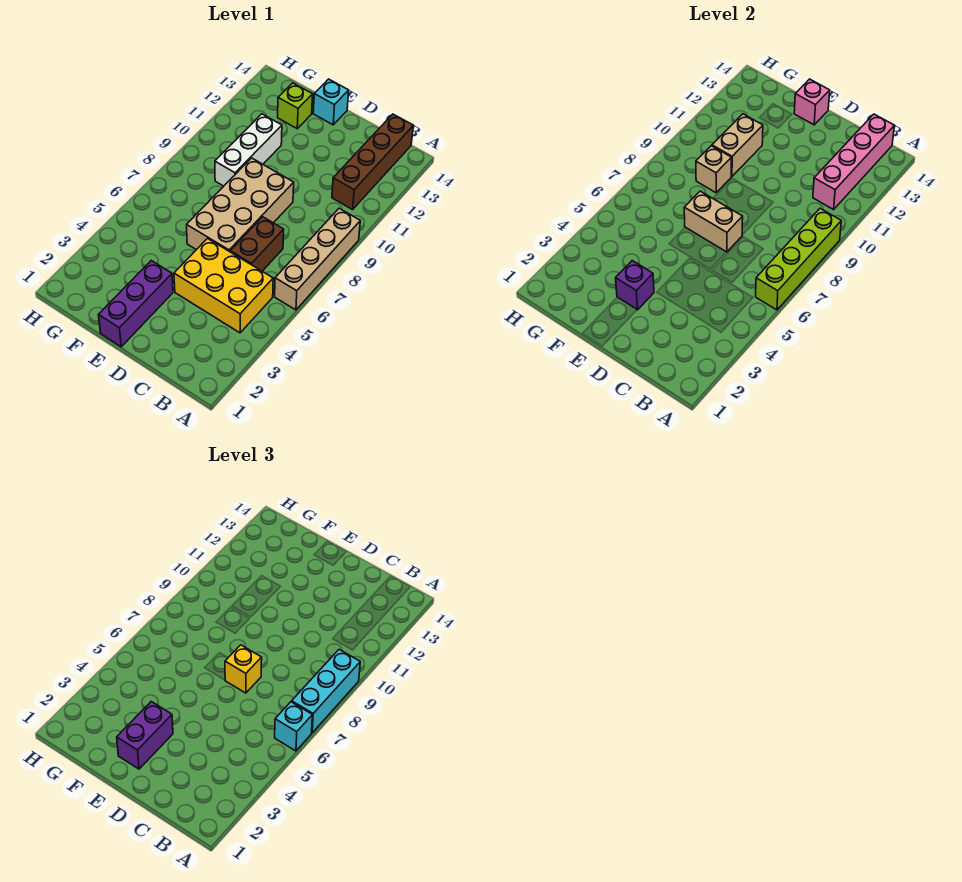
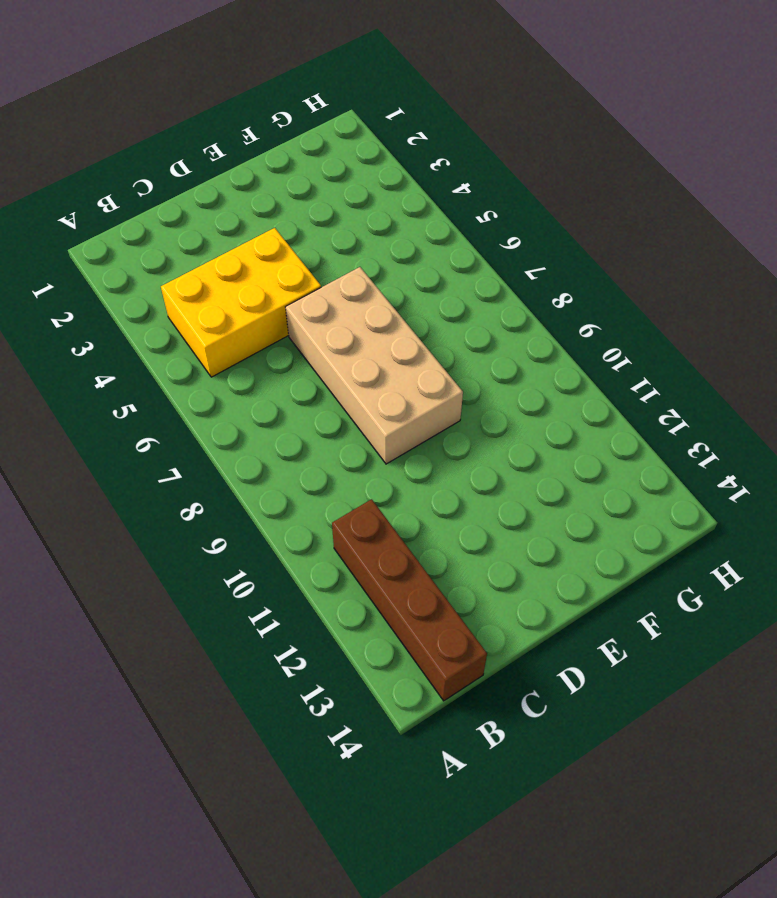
none -> tan brick A6:A9 level 1
none -> brown brick C6:C7 level 1
none -> purple brick E1:E3 level 1

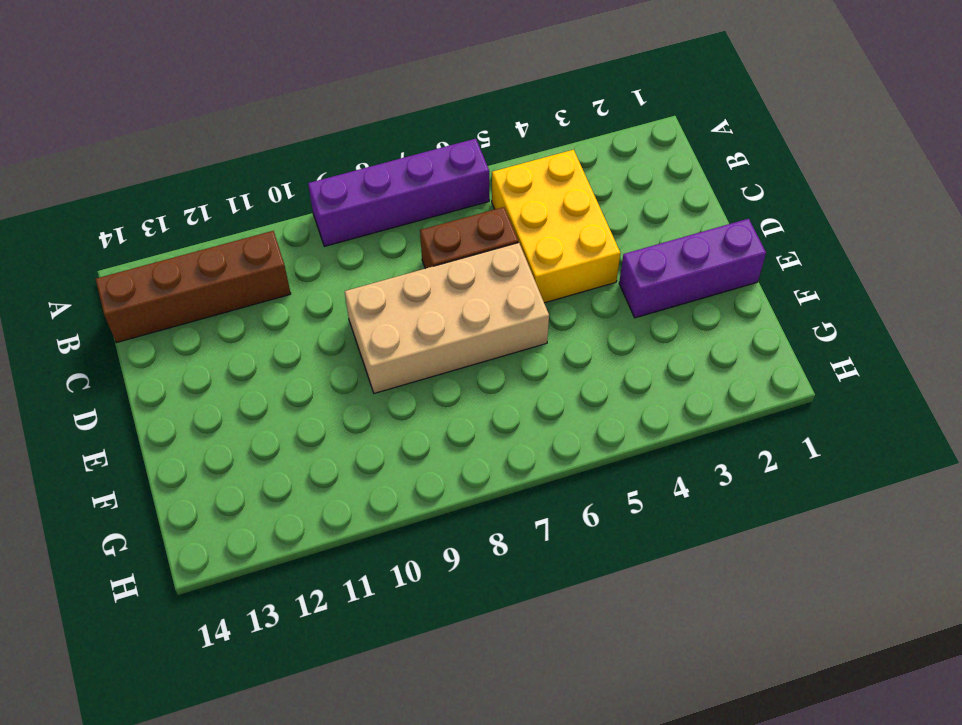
purple brick A6:A9 level 1 -> tan brick A6:A9 level 1
none -> cyan brick E14 level 1
none -> white brick F9:F11 level 1
none -> lime brick F13 level 1

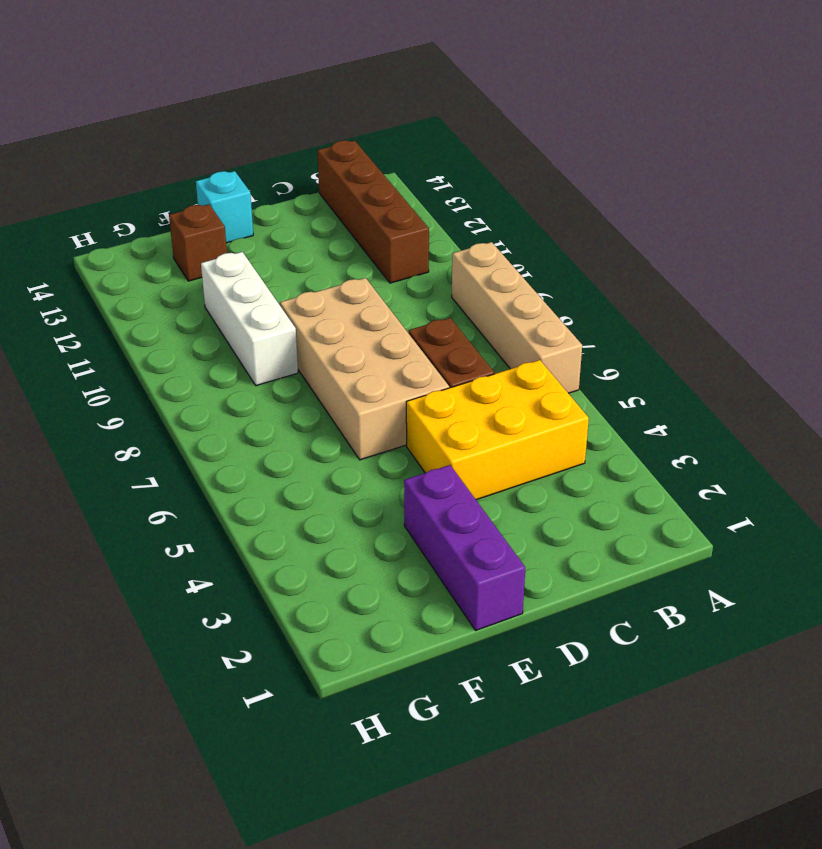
brown brick F13 level 1 -> lime brick F13 level 1
none -> lime brick A6:A9 level 2
none -> pink brick B11:B14 level 2
none -> tan brick D7:E7 level 2

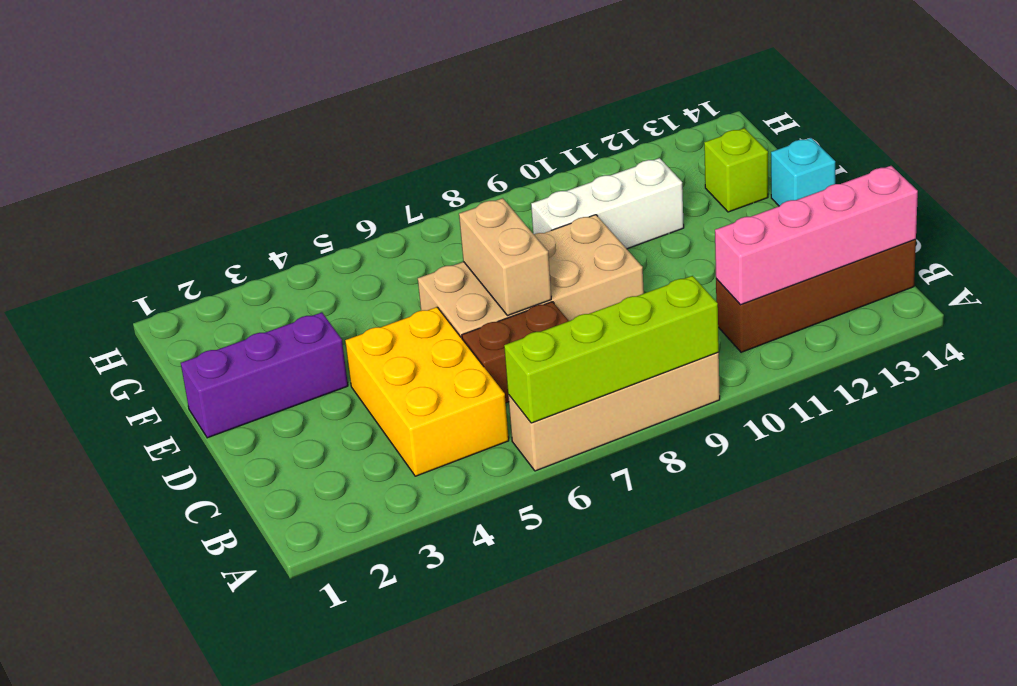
none -> purple brick E3 level 2
none -> pink brick E14 level 2
none -> tan brick F9 level 2

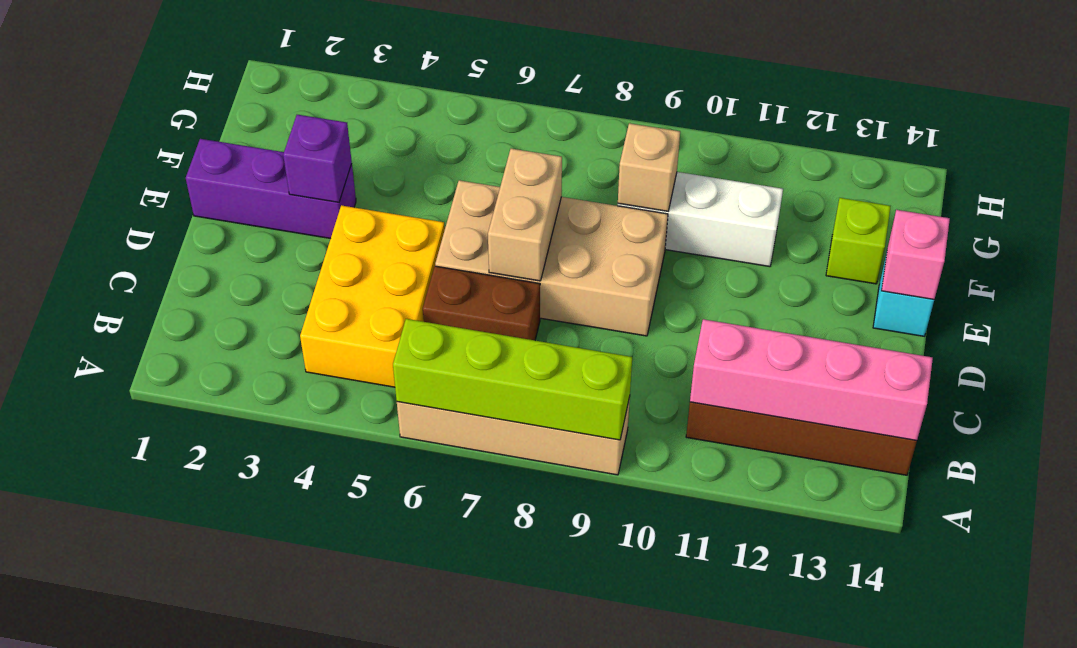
none -> tan brick F10:F11 level 2
none -> cyan brick A6 level 3
none -> cyan brick A7:A9 level 3

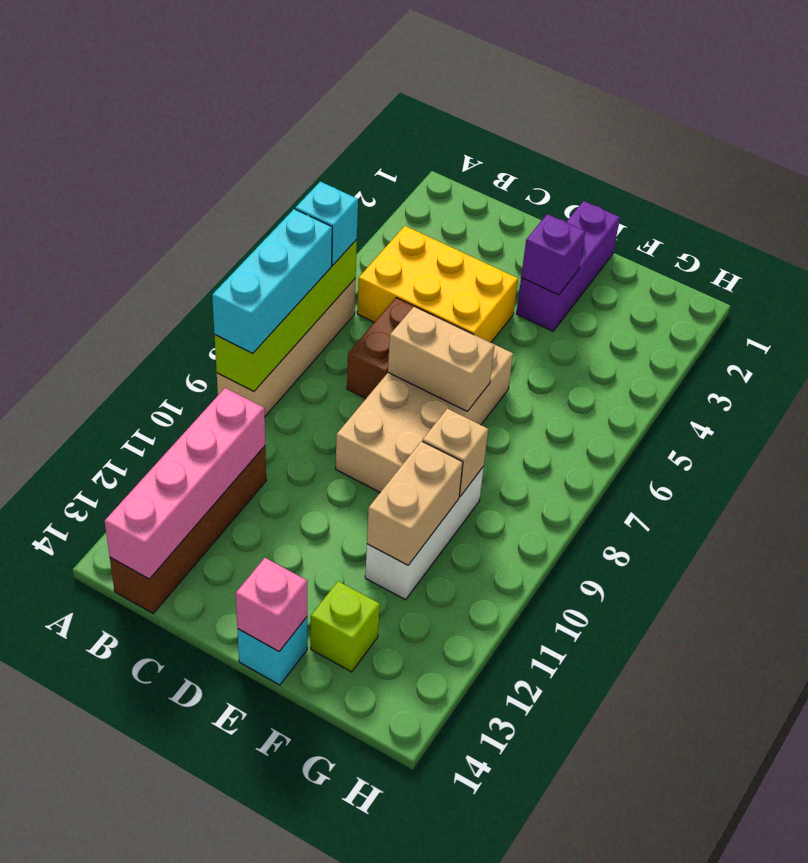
none -> yellow brick D7 level 3
none -> purple brick E2:E3 level 3

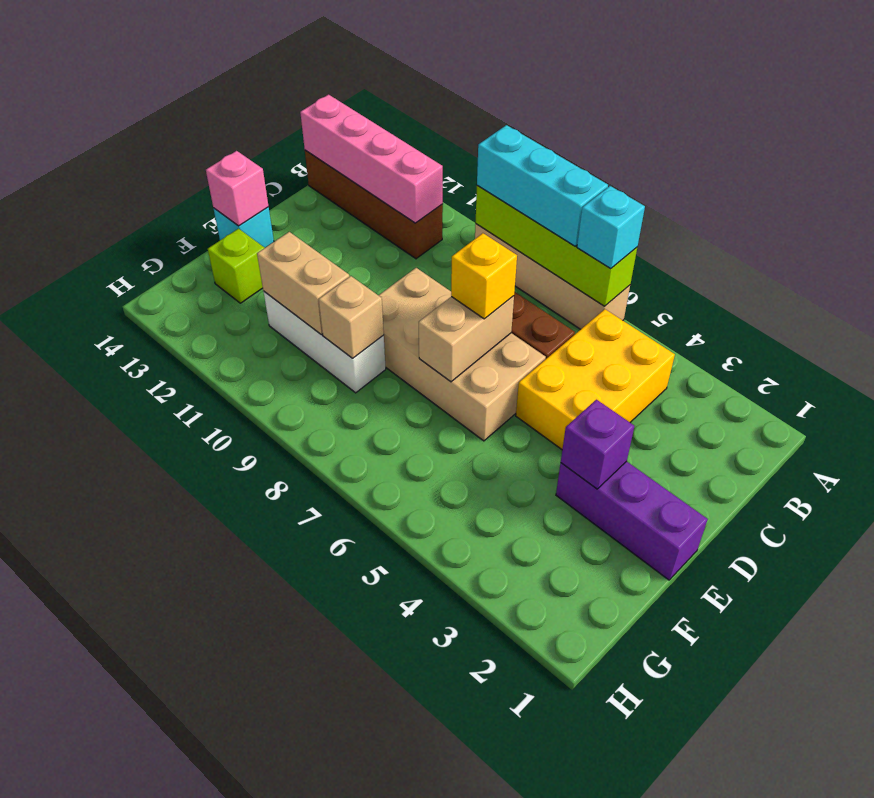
none -> purple brick E2:E3 level 3

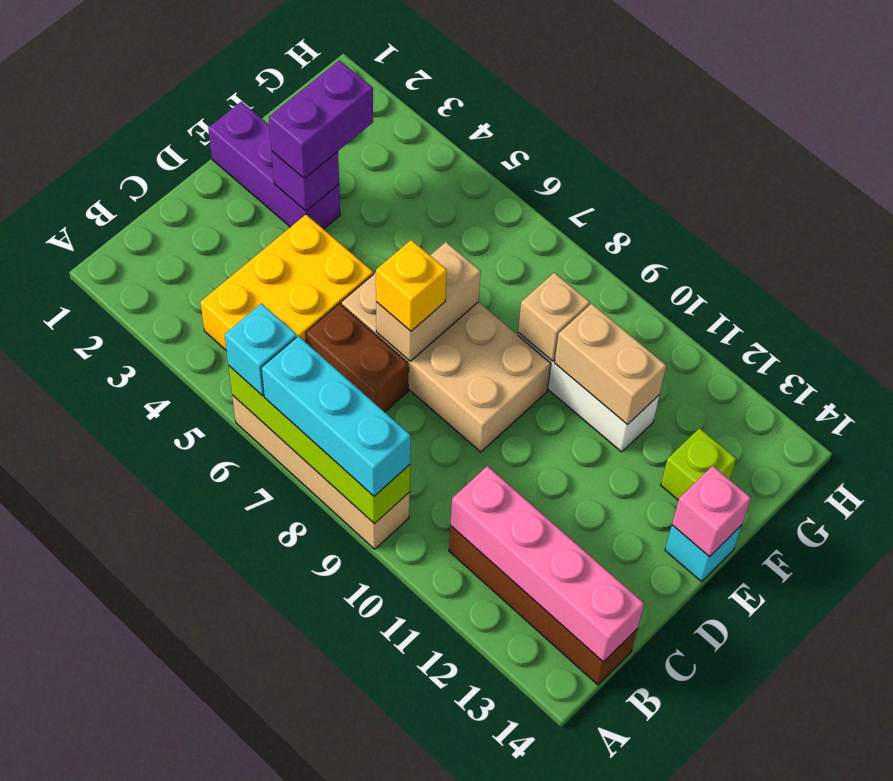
purple brick E3:F3 level 3 -> purple brick E2:E3 level 3

